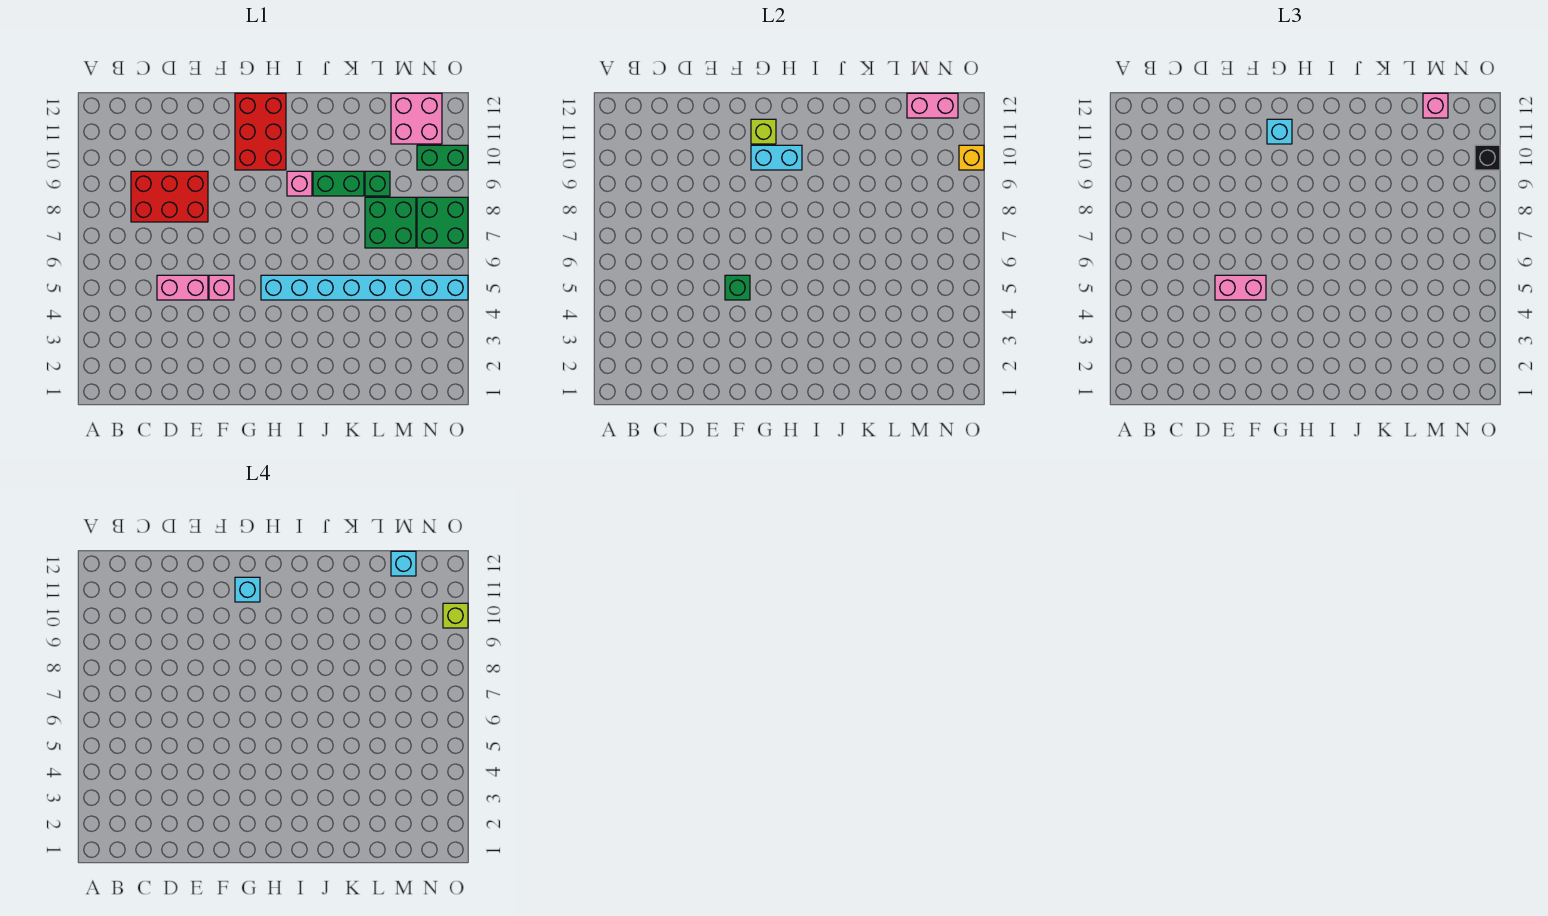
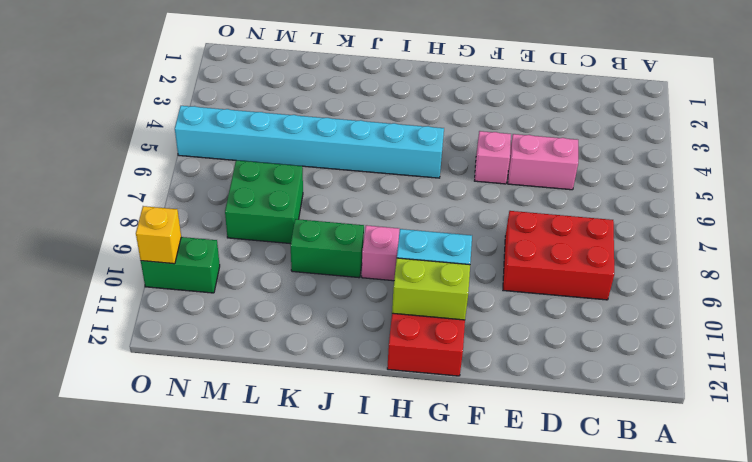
lime brick G11:H11 level 2 -> lime brick G11 level 2
none -> green brick L9 level 1
none -> pink brick M11:N12 level 1
none -> green brick N7:O8 level 1

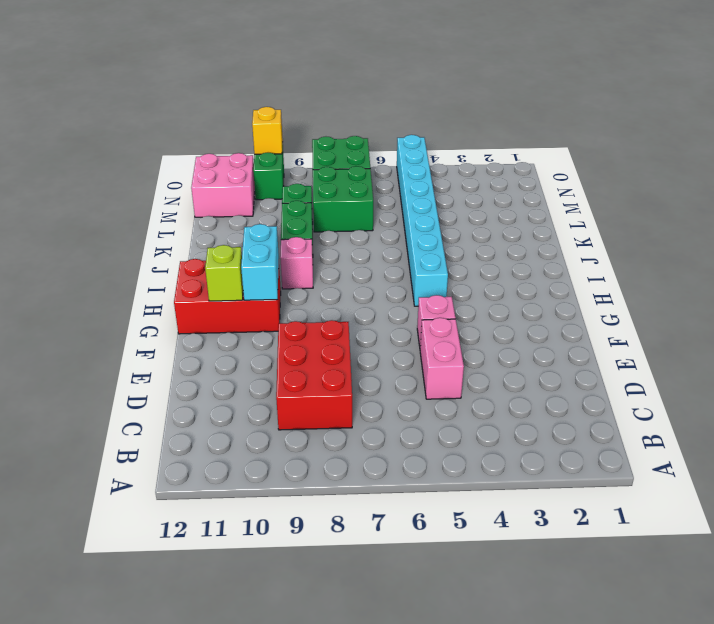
none -> green brick F5 level 2
none -> pink brick M12:N12 level 2
none -> pink brick E5:F5 level 3

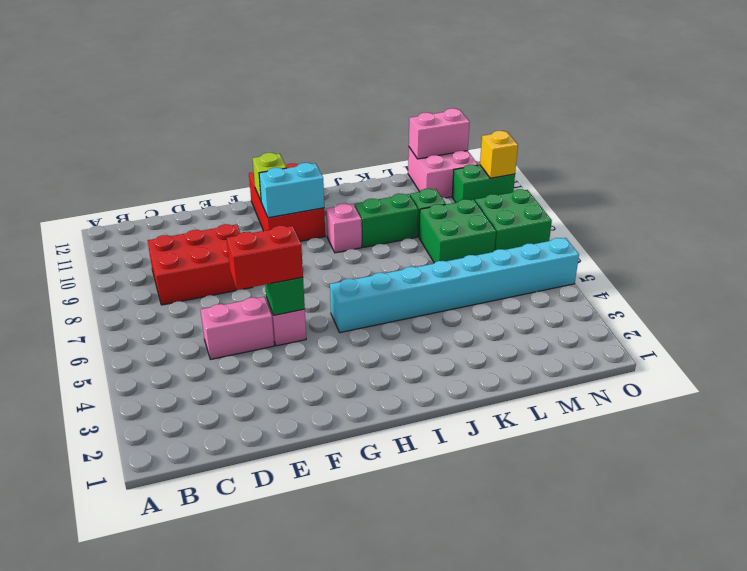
red brick E5:F5 level 3 -> pink brick E5:F5 level 3
none -> cyan brick G11 level 3
none -> pink brick M12 level 3
none -> black brick O10 level 3

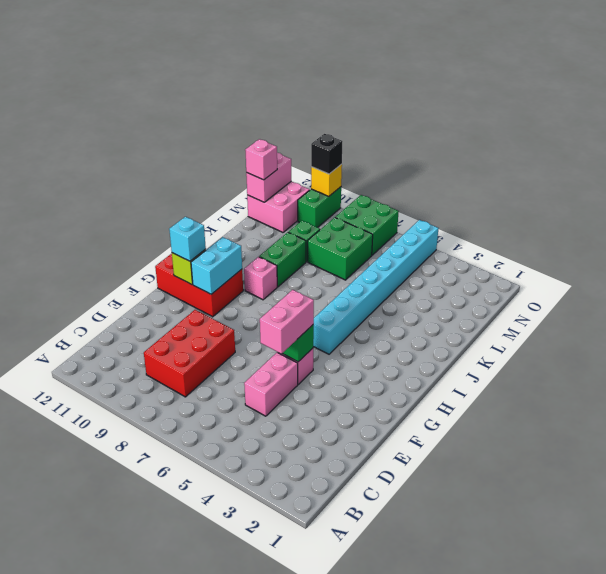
none -> cyan brick G11 level 4
none -> cyan brick M12 level 4
none -> lime brick O10 level 4

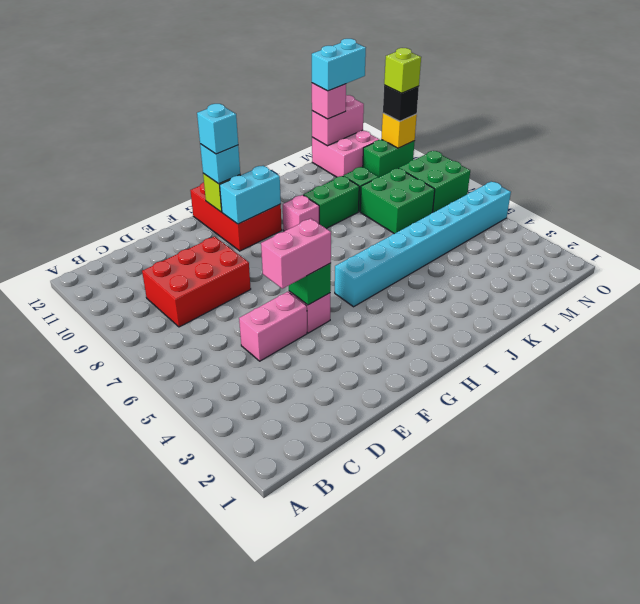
cyan brick M12:N12 level 4 -> cyan brick M12 level 4

